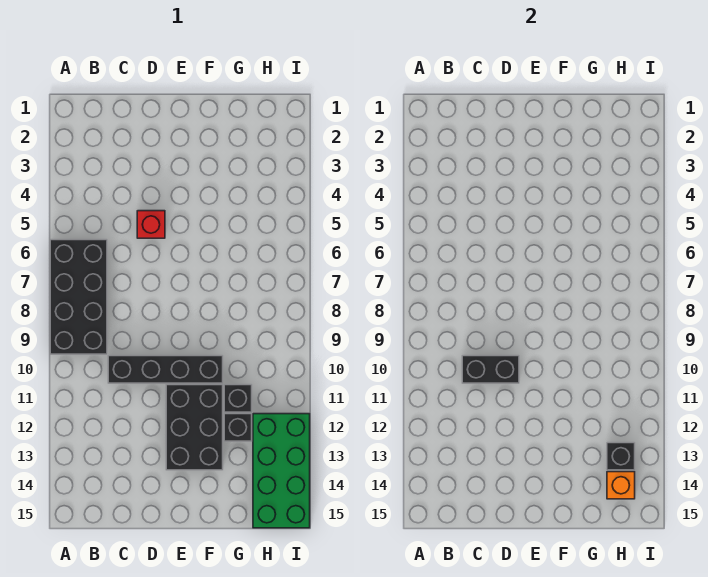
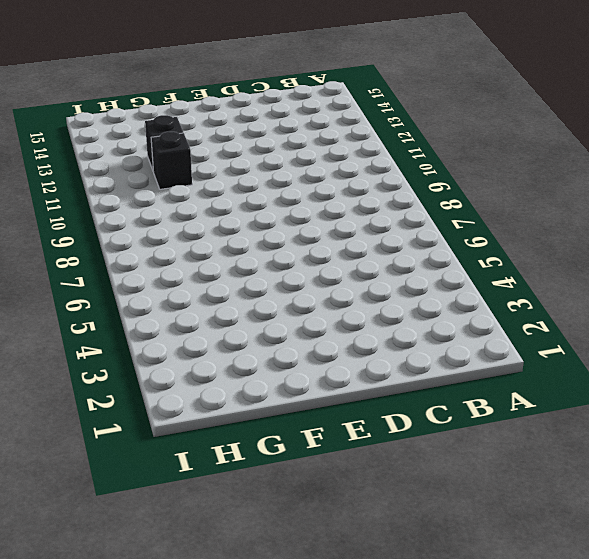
none -> black brick A6:B9 level 1
none -> black brick C10:F10 level 1

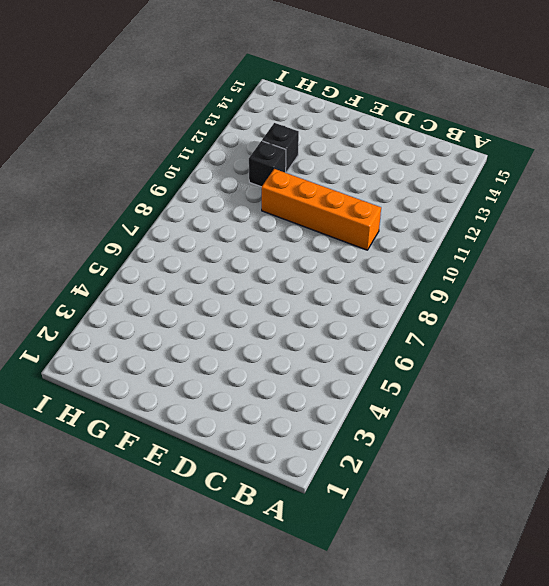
orange brick C10:F10 level 1 -> black brick C10:F10 level 1
none -> black brick A6:B9 level 1
none -> red brick D5 level 1

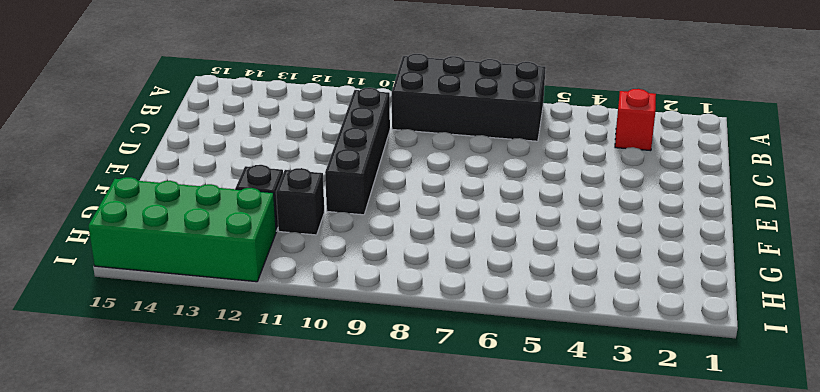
red brick B3 level 1 -> red brick D5 level 1
none -> black brick E11:F13 level 1
none -> black brick C10:D10 level 2

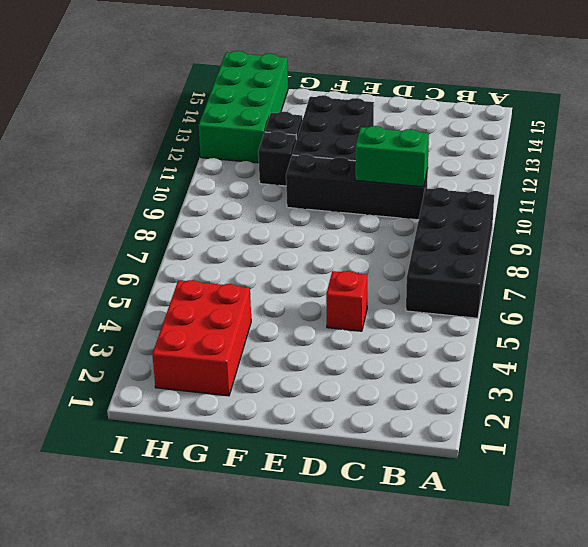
green brick C10:D10 level 2 -> black brick C10:D10 level 2
red brick G2:H4 level 1 -> none
none -> black brick H13 level 2
none -> orange brick H14 level 2

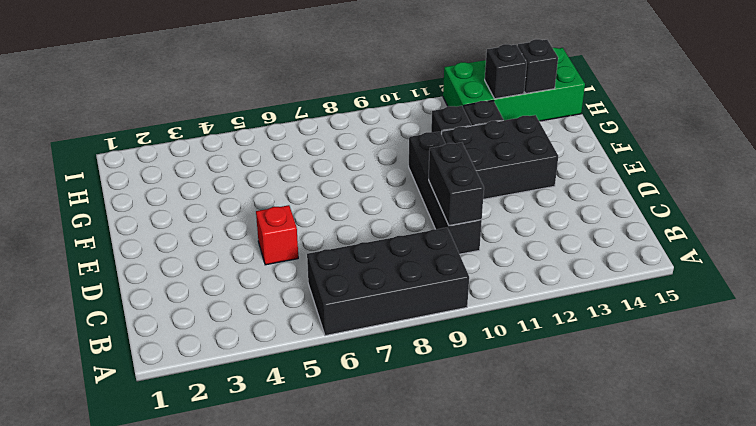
black brick H14 level 2 -> orange brick H14 level 2

